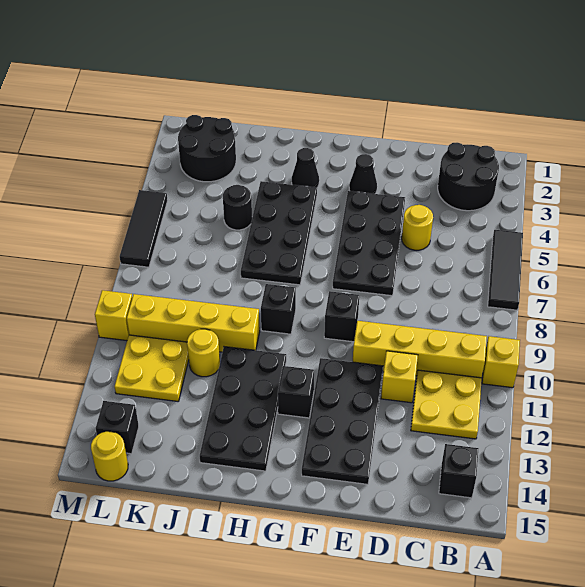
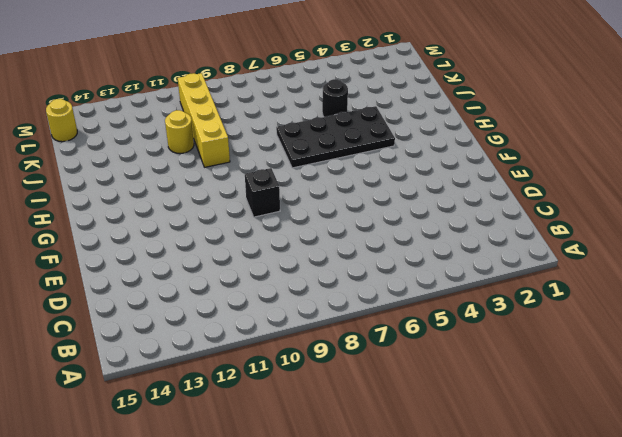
none -> black tile A5:A7 level 1
none -> yellow brick A10 level 1
none -> black round brick B2:C3 level 1

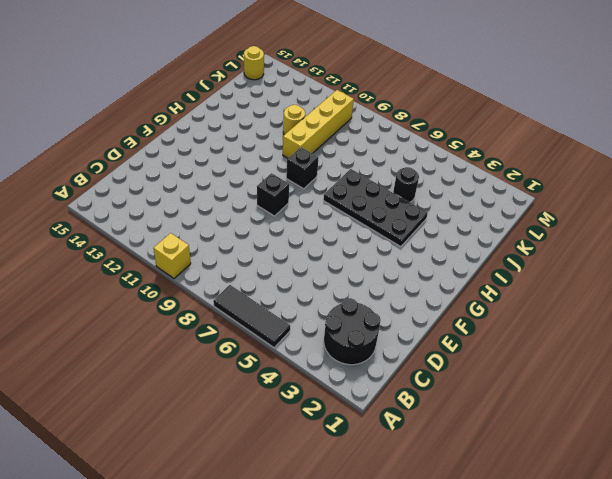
none -> yellow brick B10:E10 level 1
none -> yellow plate B11:C12 level 1
none -> black brick B14 level 1

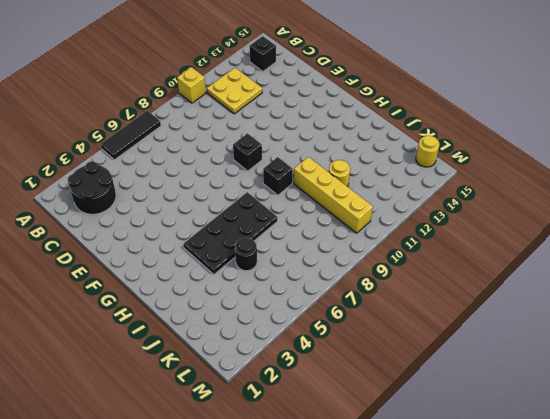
none -> yellow brick B10:E10 level 1
none -> yellow round brick D5 level 1
none -> yellow brick D11 level 1

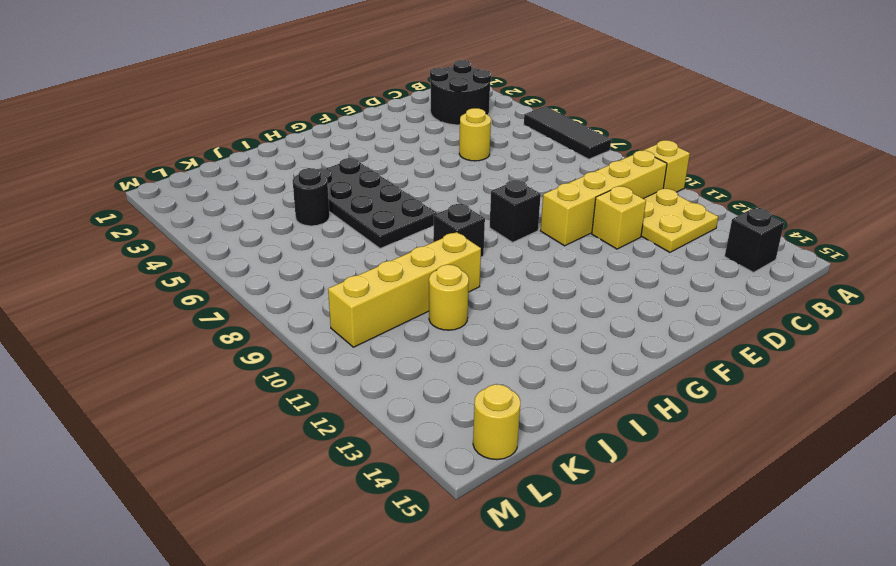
none -> black plate E4:F7 level 1
none -> black plate E11:F14 level 1
none -> black cone F3 level 1

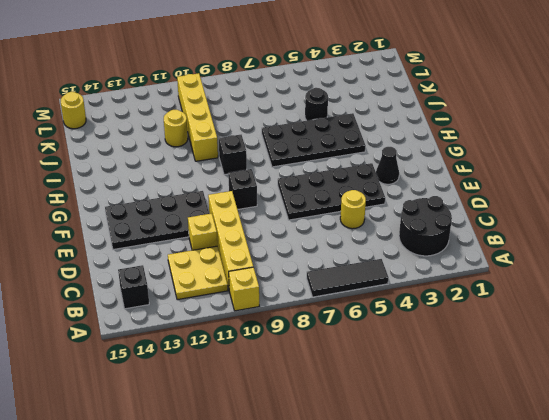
none -> black brick G12 level 1
none -> black cone H3 level 1
none -> black plate H11:I14 level 1

